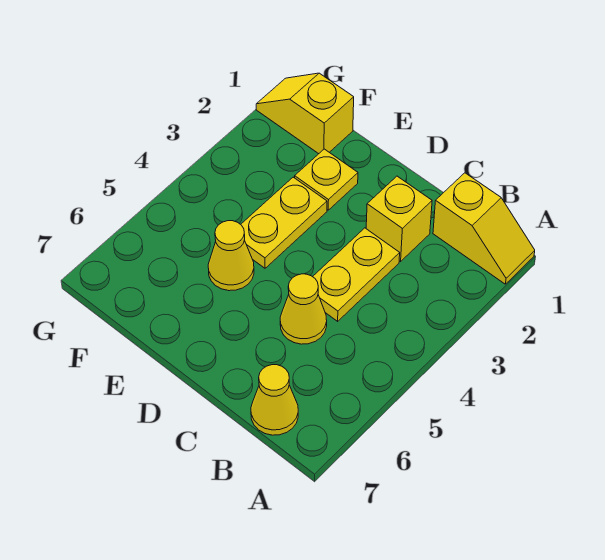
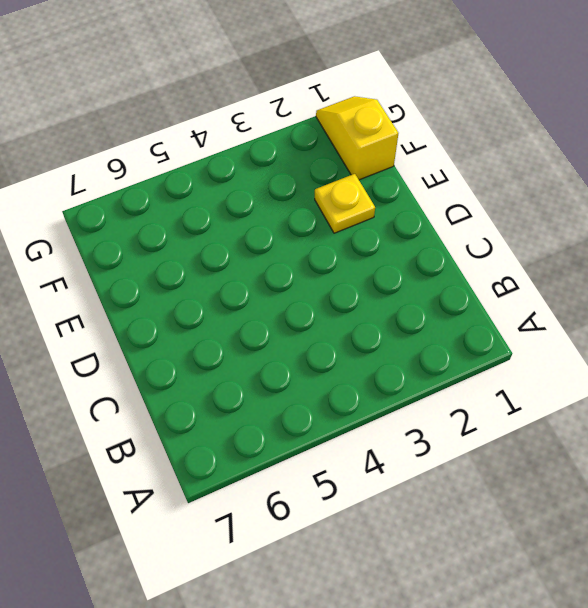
none -> yellow slope A1:B1 level 1 top B
none -> yellow cone B7 level 1

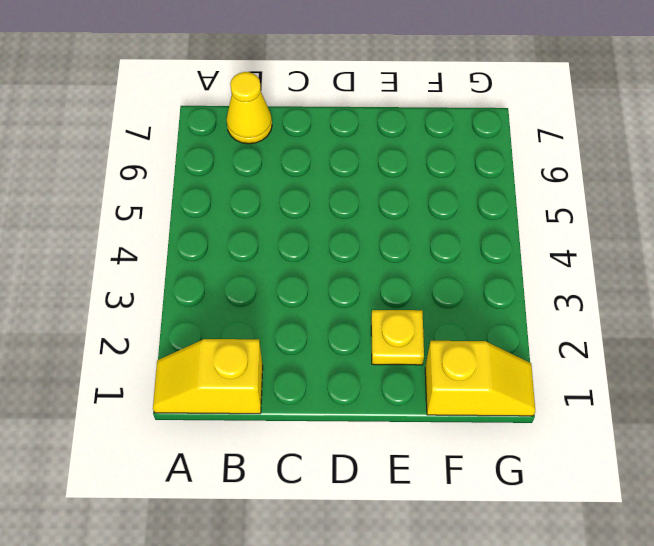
none -> yellow brick C2 level 1
none -> yellow plate C3:C4 level 1

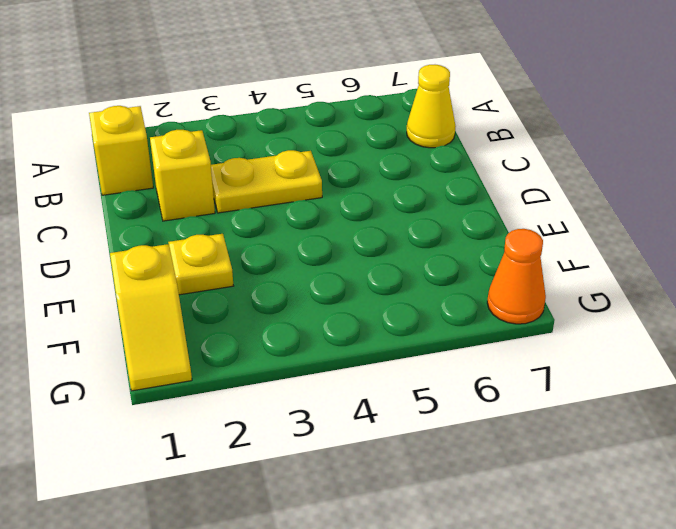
orange cone G7 level 1 -> none
none -> yellow cone C5 level 1
none -> yellow plate E3:E4 level 1

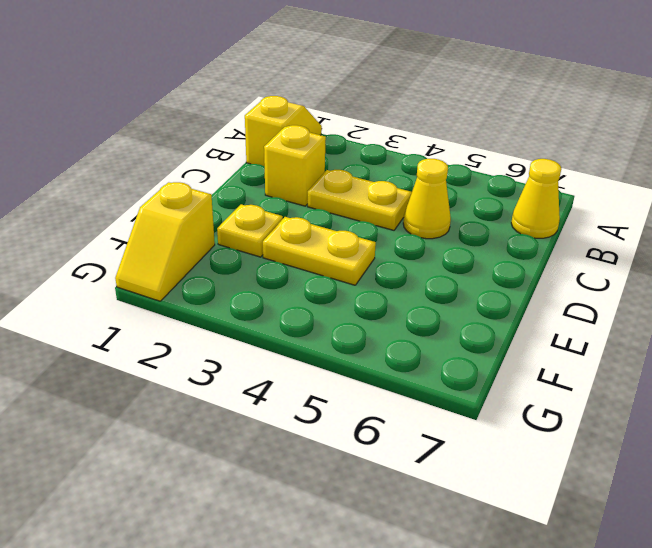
none -> yellow cone E5 level 1

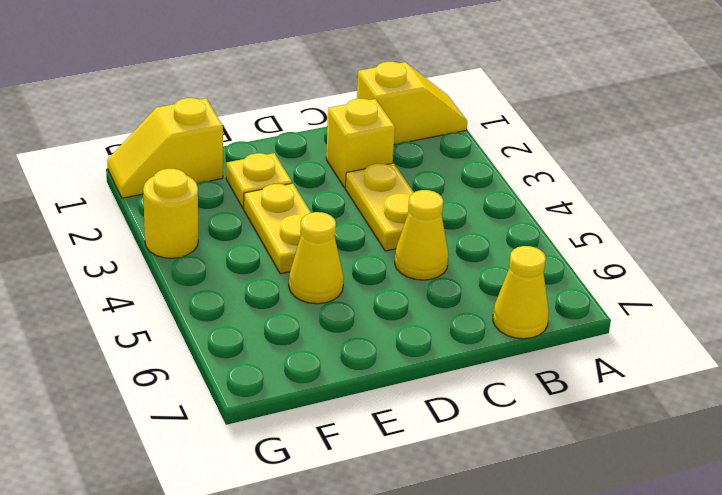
yellow round brick G3 level 1 -> none

